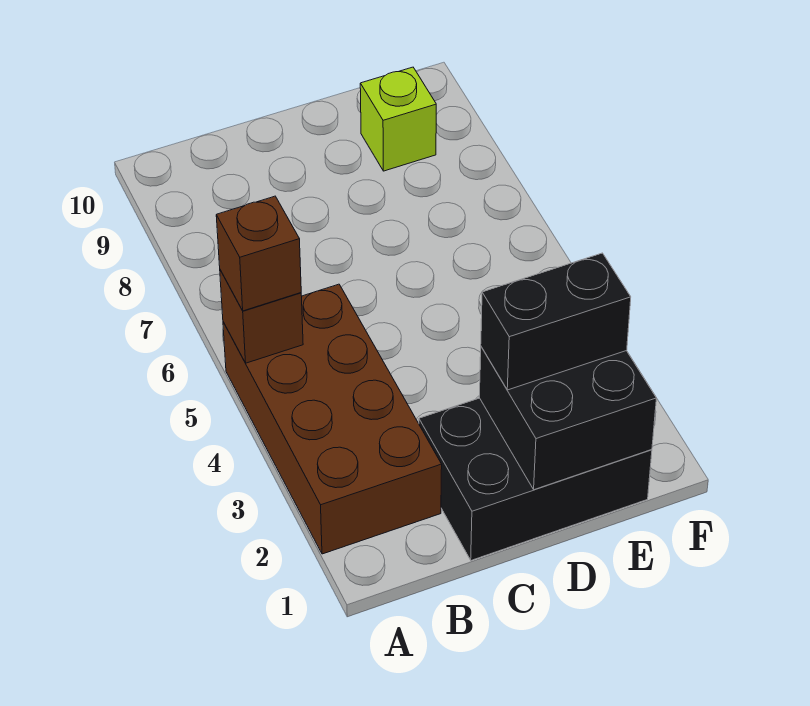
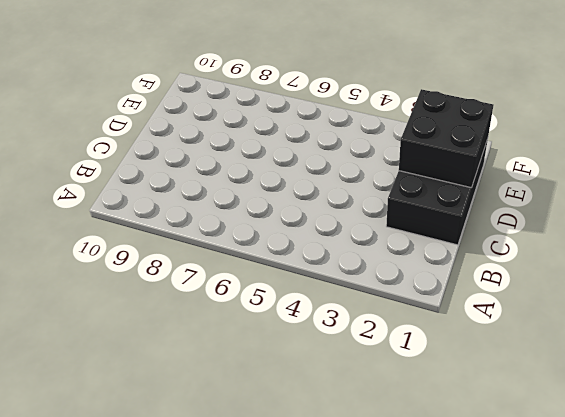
none -> brown brick A2:B5 level 1
none -> lime brick E9 level 1

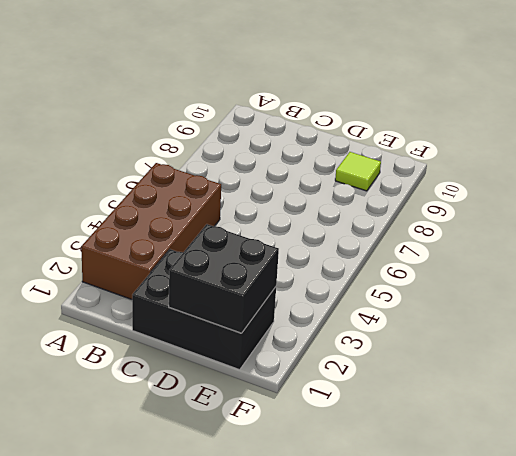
lime tile E9 level 1 -> lime brick E9 level 1
none -> brown brick A5 level 2
none -> brown brick A5 level 3

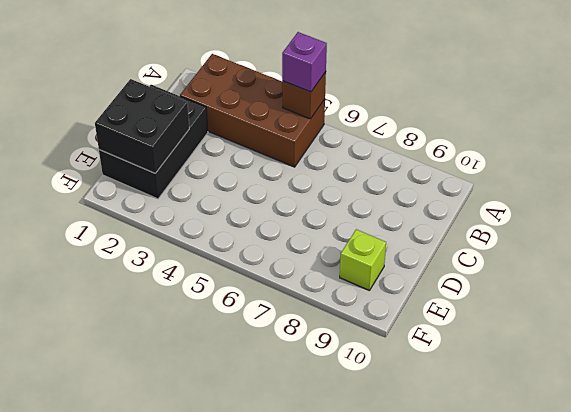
purple brick A5 level 3 -> brown brick A5 level 3
none -> black brick D2:E2 level 3

